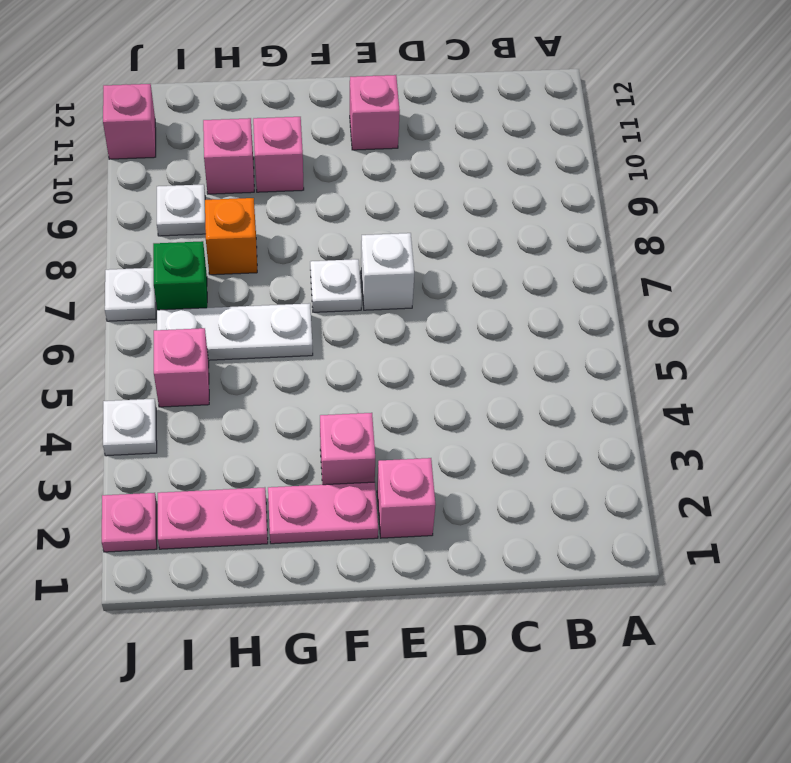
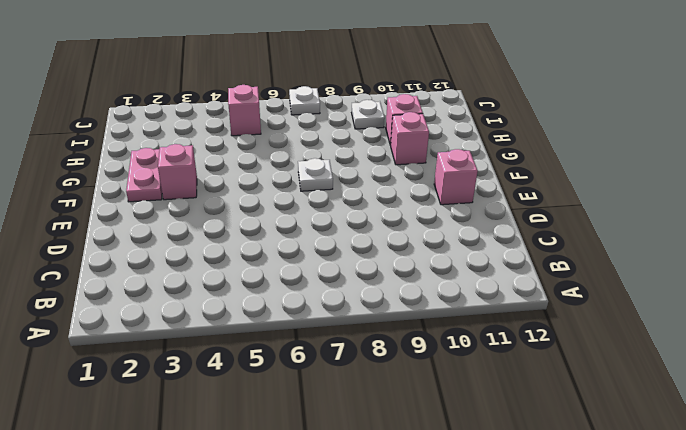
none -> pink brick E2 level 1
none -> white brick E7 level 1
none -> white plate G6:I6 level 1

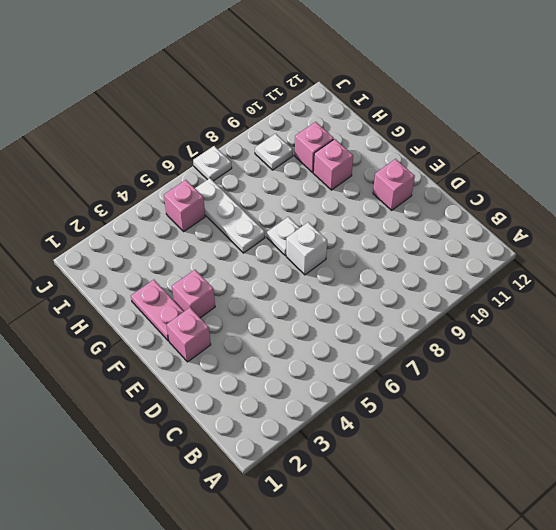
none -> pink plate H2:I2 level 1
none -> orange brick H8 level 1
none -> green brick I7 level 1

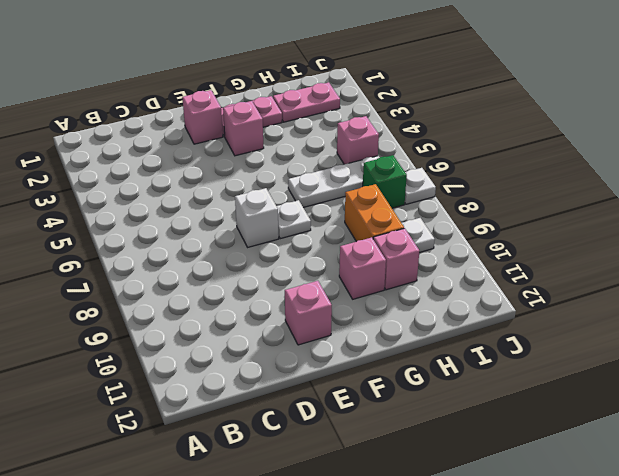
orange brick H8:H9 level 1 -> orange brick H8 level 1
none -> pink plate J2 level 1
none -> white plate J4 level 1
none -> pink brick J11 level 1

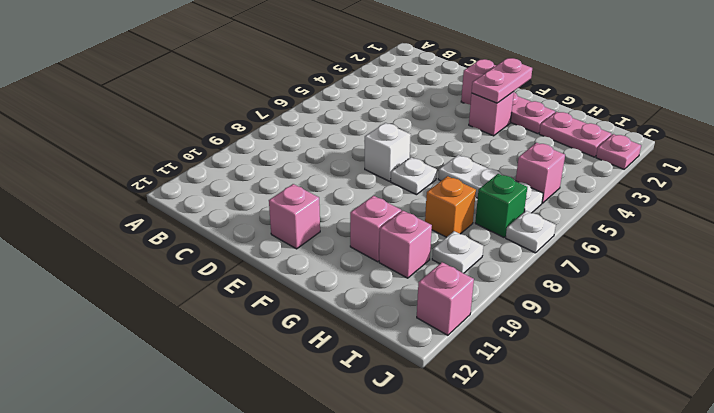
pink plate F2:F3 level 2 -> none
none -> white plate J4 level 1

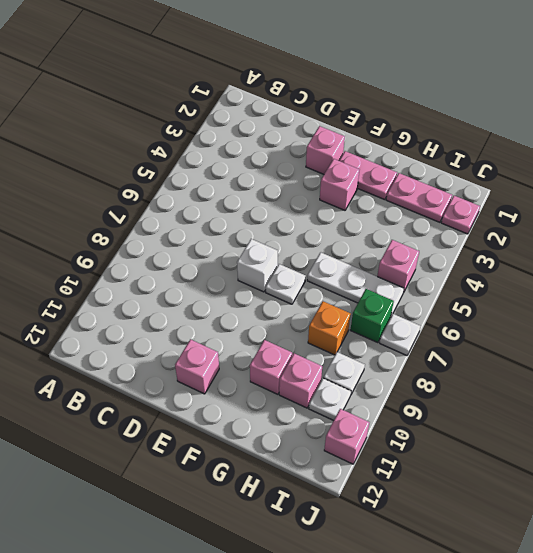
white plate I10 level 1 -> white plate J4 level 1

